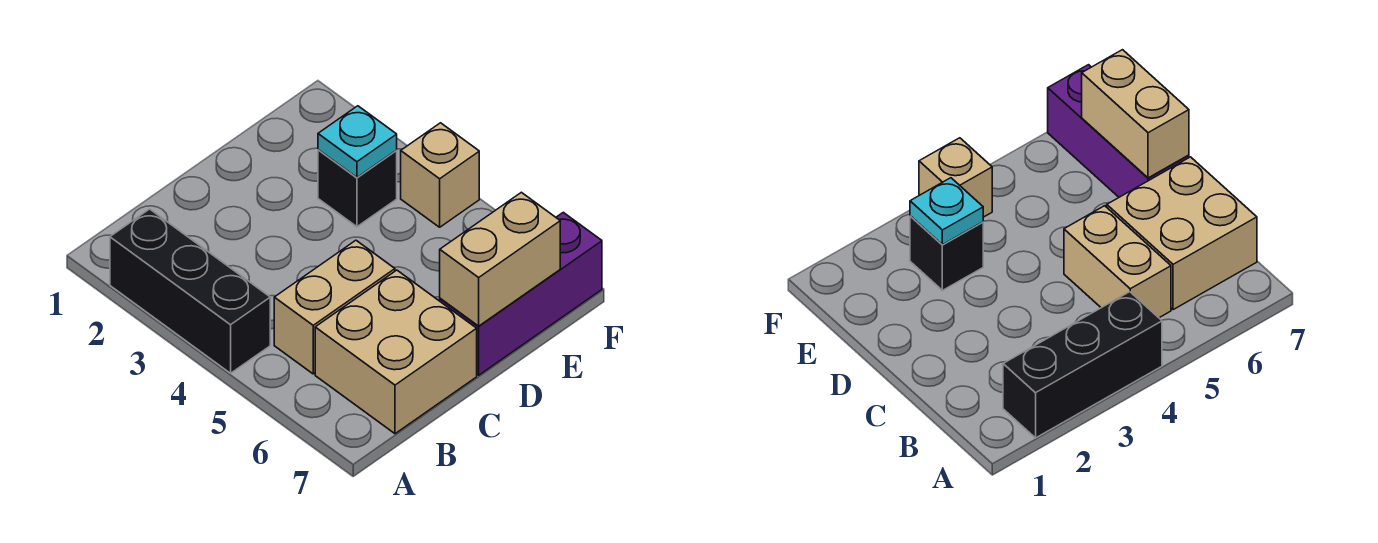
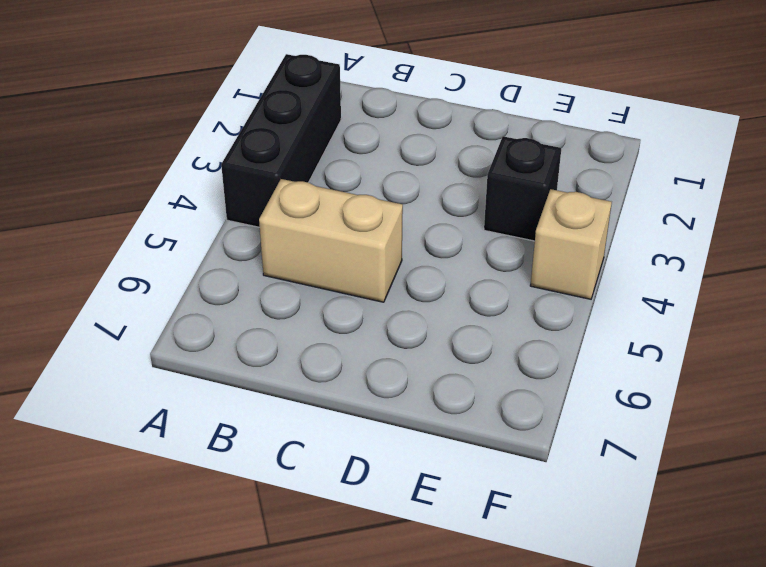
none -> tan brick B6:C7 level 1
none -> purple brick D7:F7 level 1

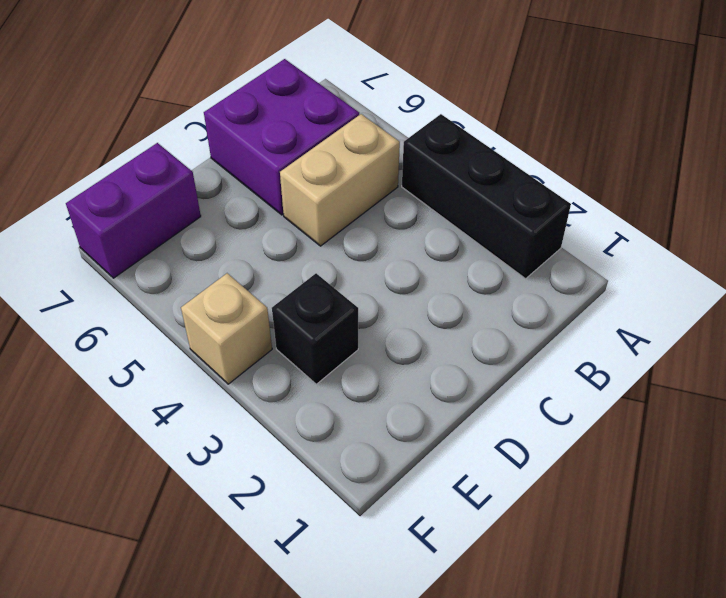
purple brick B6:C7 level 1 -> tan brick B6:C7 level 1
purple brick E7:F7 level 1 -> purple brick D7:F7 level 1
none -> tan brick D7:E7 level 2
none -> cyan plate E3 level 2

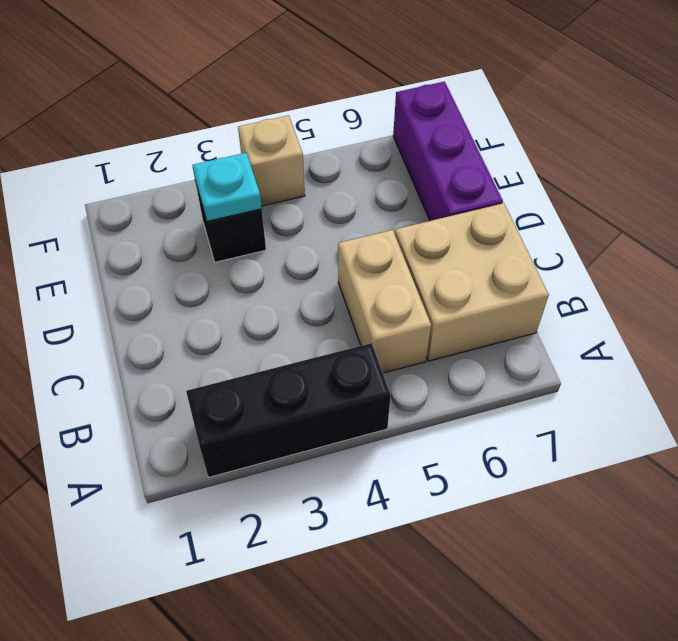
none -> tan brick D7:E7 level 2

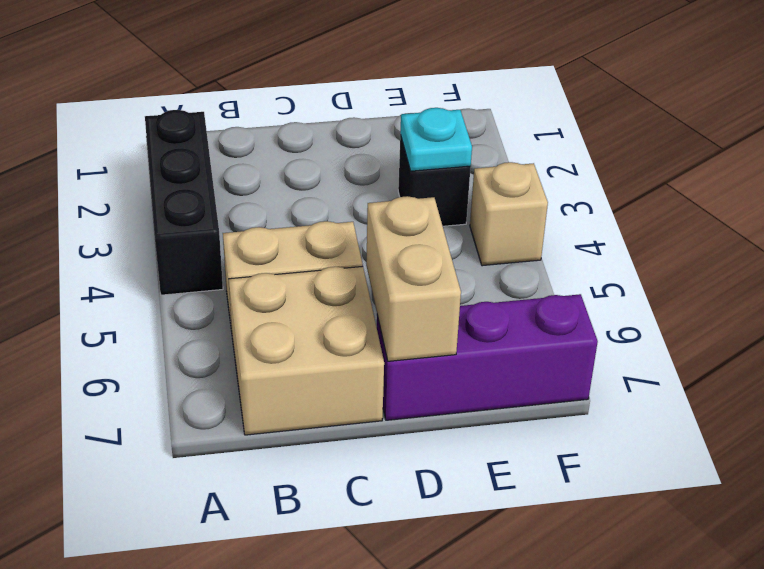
tan brick D6:D7 level 2 -> tan brick D7:E7 level 2

